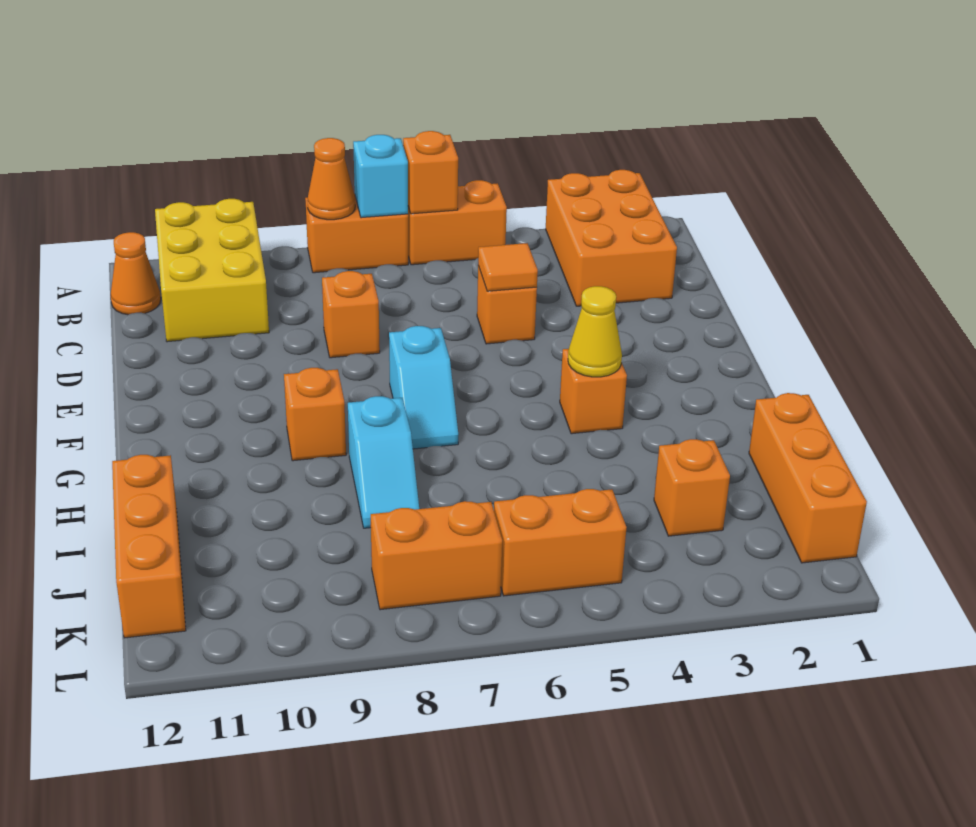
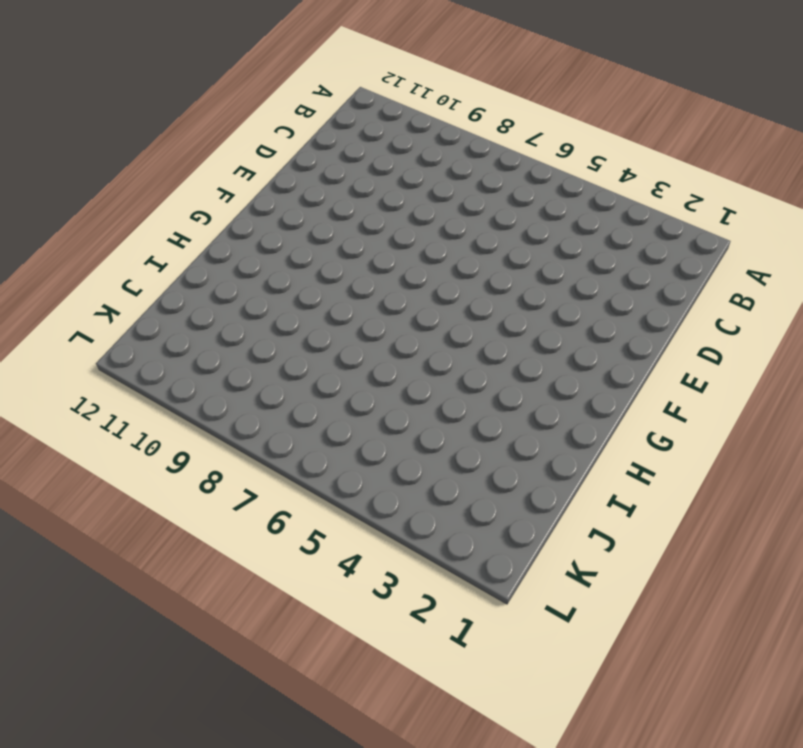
none -> orange brick A2:C3 level 1
none -> orange brick A5:A6 level 1
none -> orange brick A7:A8 level 1

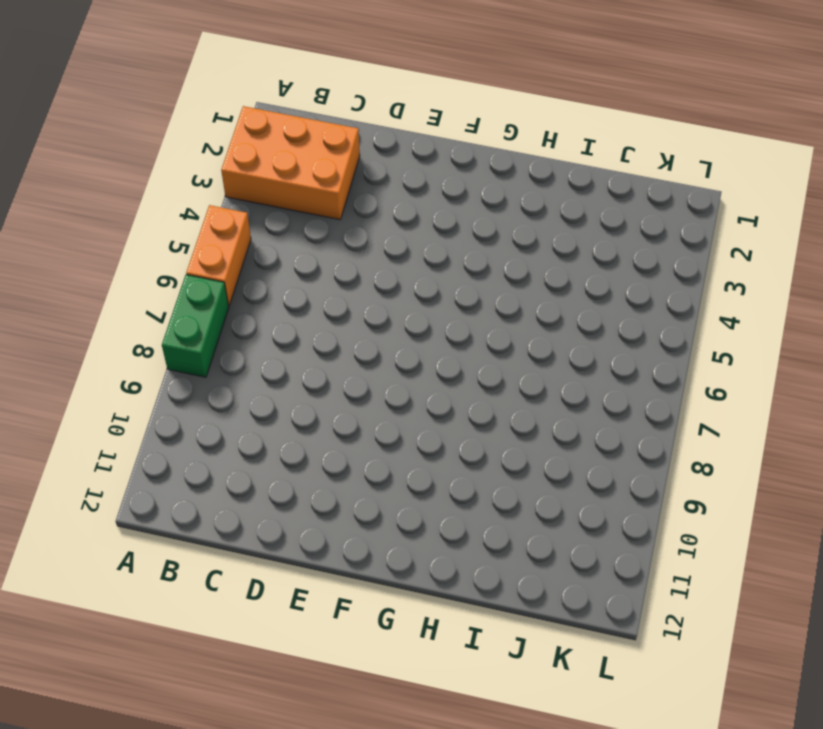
green brick A7:A8 level 1 -> orange brick A7:A8 level 1
none -> yellow brick A10:C11 level 1
none -> orange cone B12 level 1
none -> orange brick D5 level 1

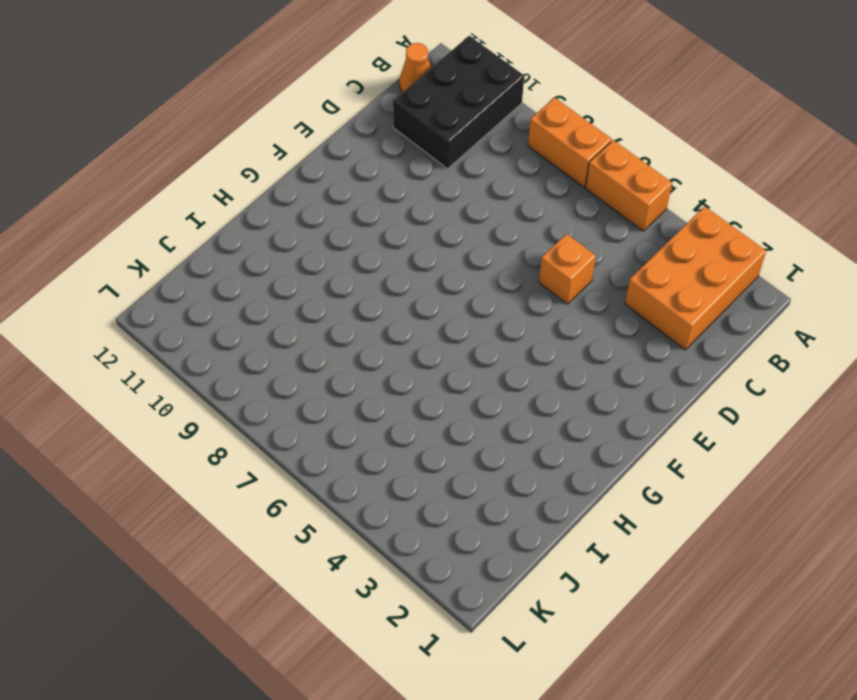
black brick A10:C11 level 1 -> yellow brick A10:C11 level 1
none -> orange brick D8 level 1
none -> cyan slope F7:G7 level 1 top F
none -> orange brick G4 level 1

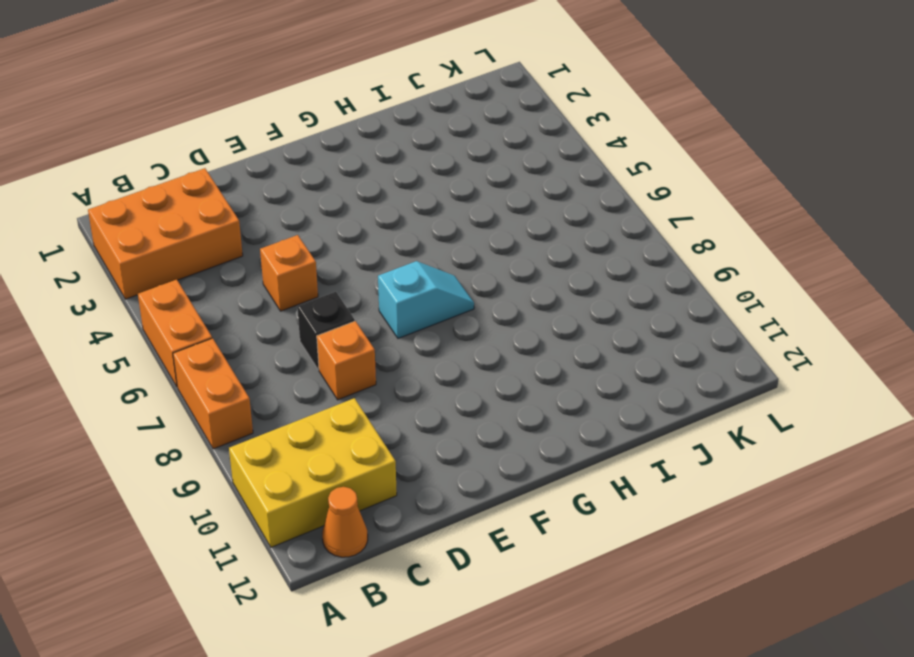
black brick D7 level 1 -> none
none -> orange brick G4 level 1
none -> orange brick G9 level 1
none -> cyan slope H8:I8 level 1 top H

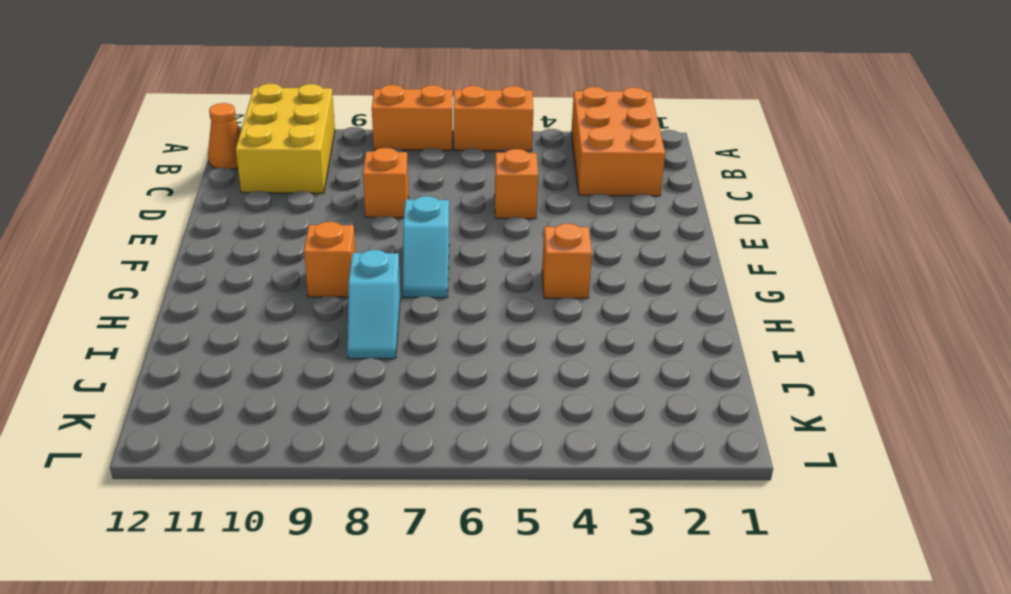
none -> orange brick I1:K1 level 1
none -> orange brick I12:K12 level 1
none -> orange brick J3 level 1

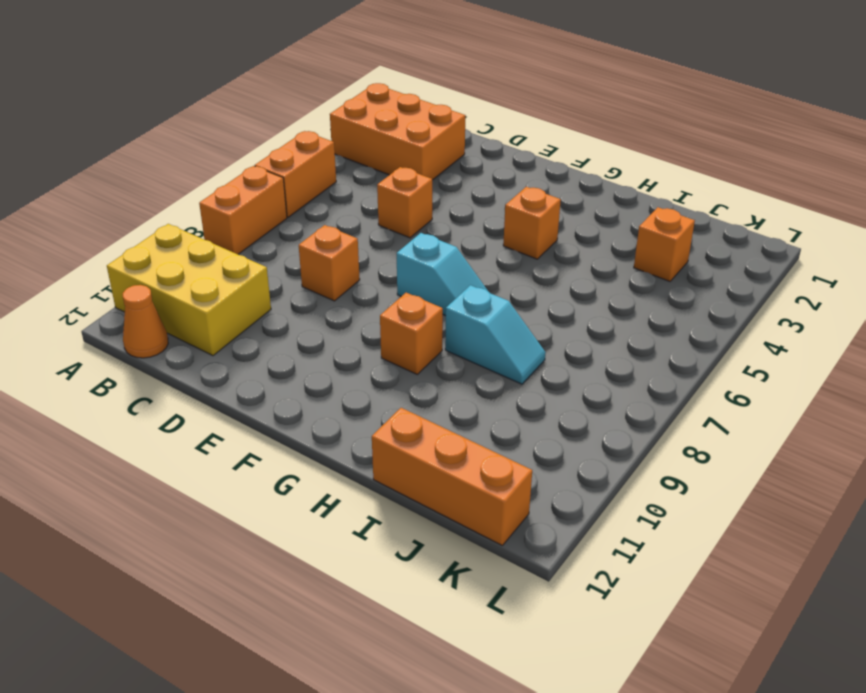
none -> orange brick I1:K1 level 1
none -> orange brick K5:K6 level 1
none -> orange brick K7:K8 level 1

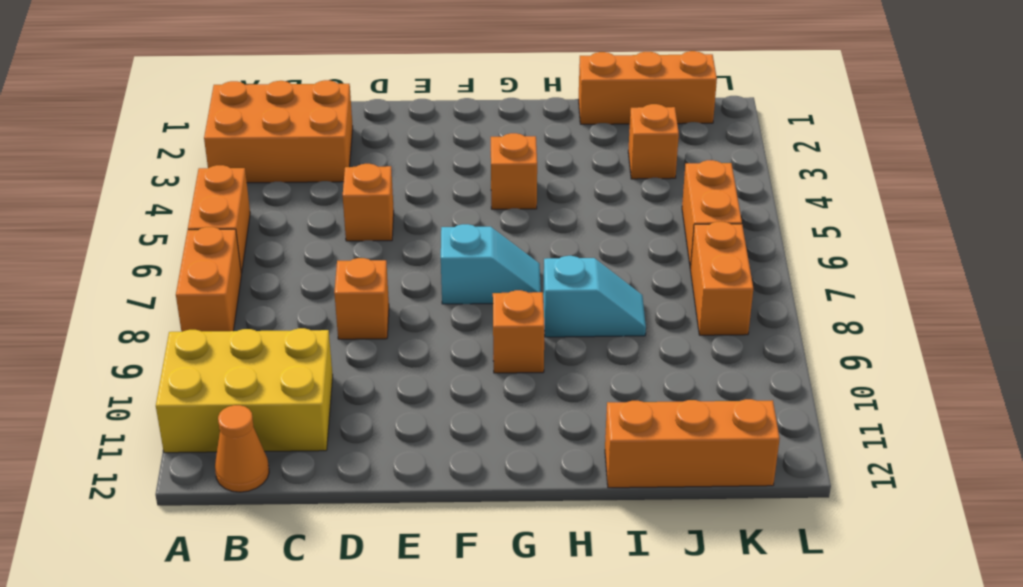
none -> orange brick A6 level 2
none -> cyan brick A7 level 2
none -> orange cone A8 level 2

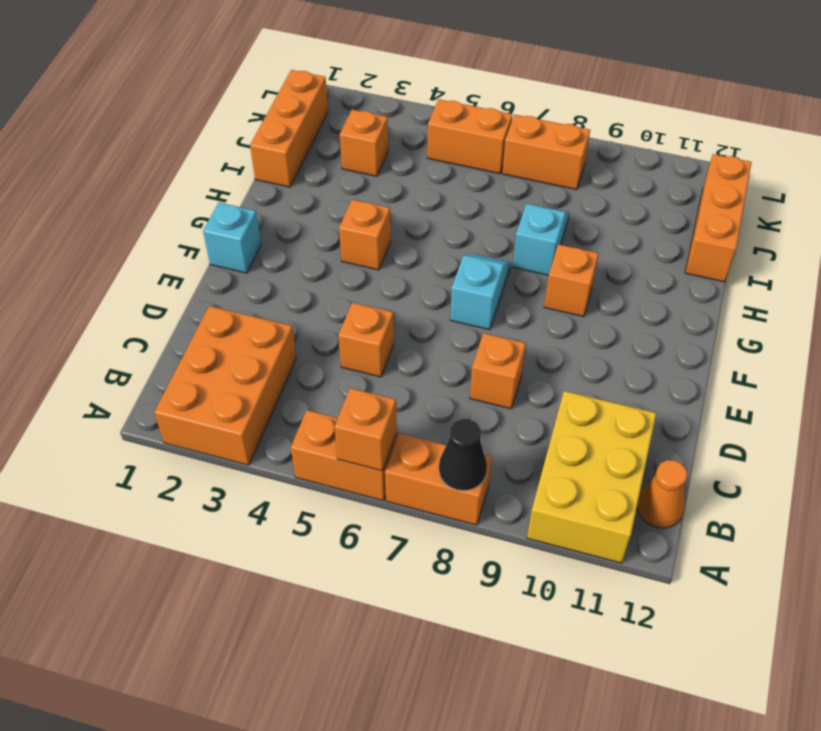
black cone A8 level 2 -> orange cone A8 level 2
cyan brick F1 level 1 -> cyan brick A7 level 2
none -> orange tile D5 level 2
none -> yellow cone G4 level 2

